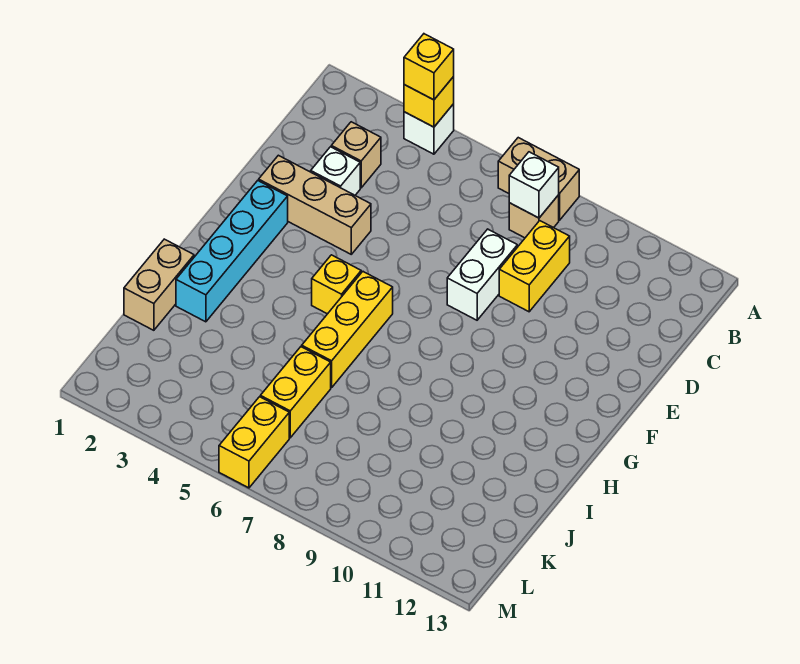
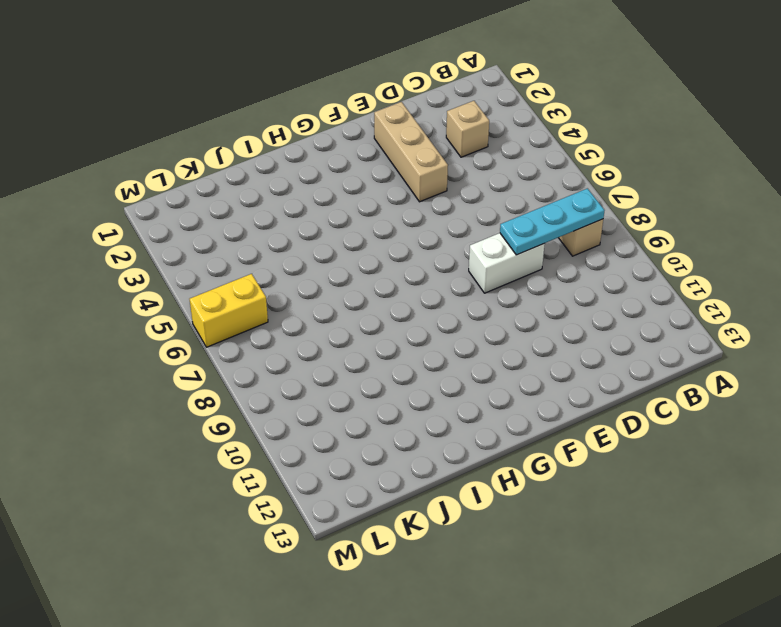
cyan plate B8:D8 level 2 -> white brick B8 level 2
none -> white brick A4 level 1
none -> tan brick A7:A8 level 1
none -> yellow brick C9:D9 level 1

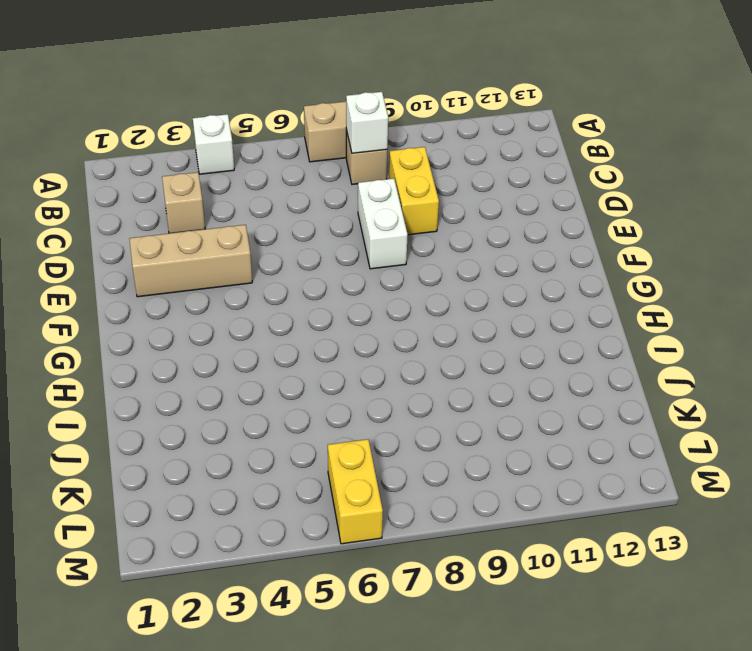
none -> white brick D3 level 1
none -> cyan brick F2:I2 level 1
none -> yellow brick G5 level 1

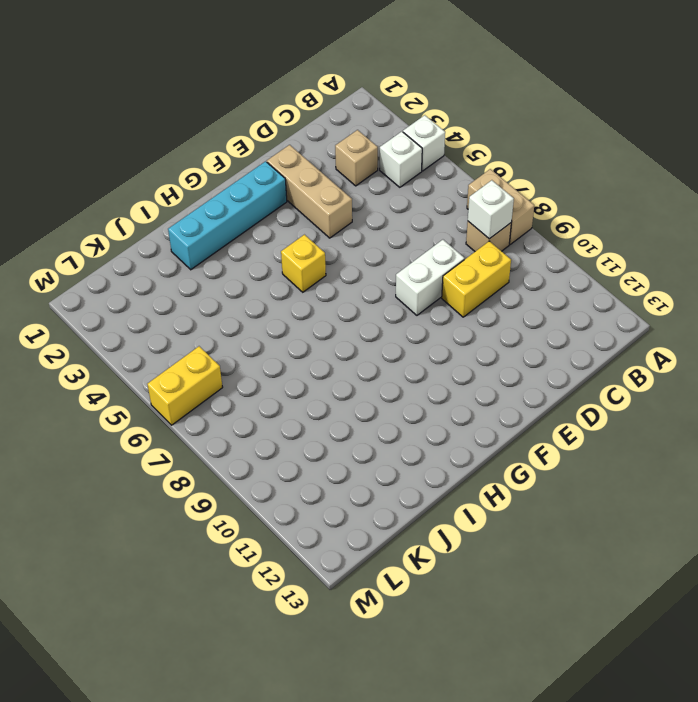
white brick B4 level 1 -> white brick D3 level 1
none -> yellow brick G6:I6 level 1
none -> tan brick I1:J1 level 1
none -> yellow brick J6:K6 level 1

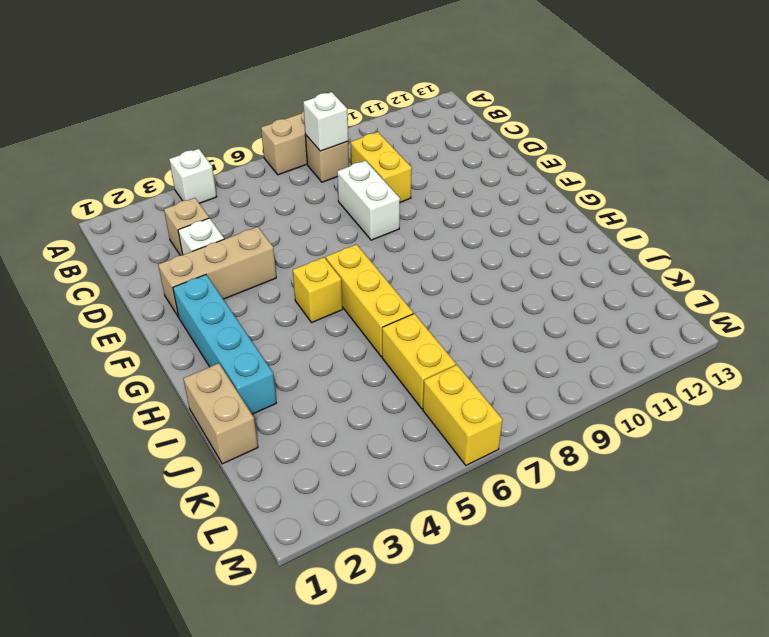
none -> yellow brick A4 level 2
none -> yellow brick A4 level 3

